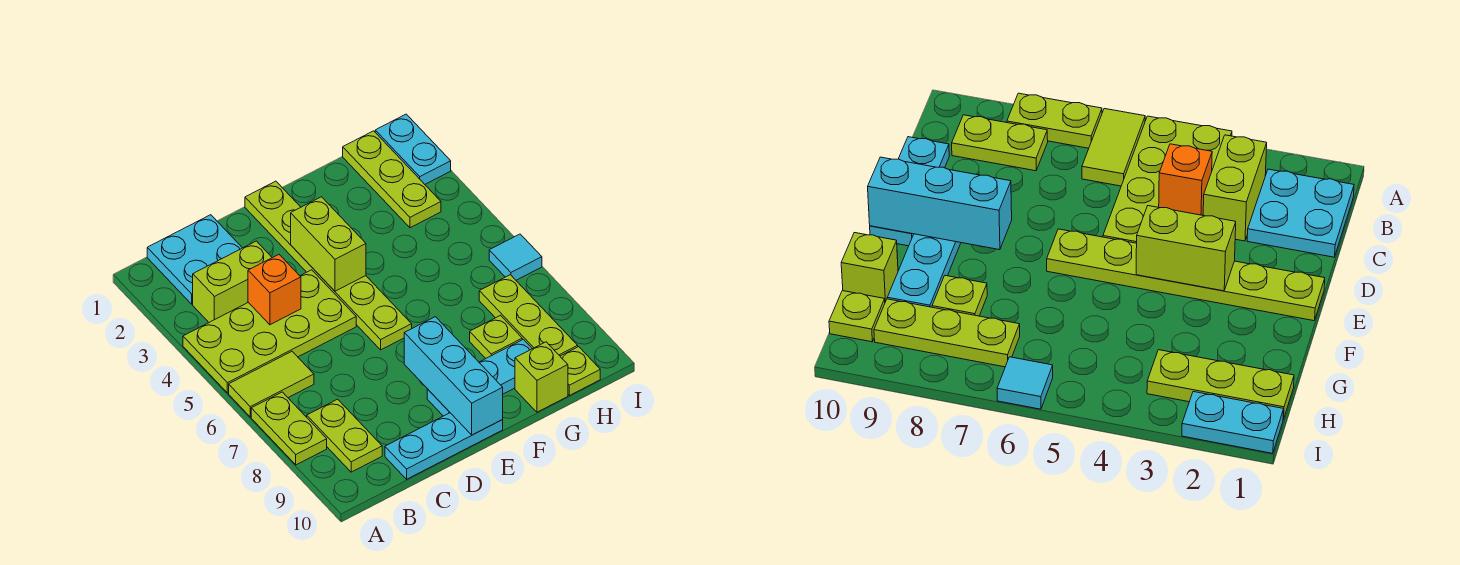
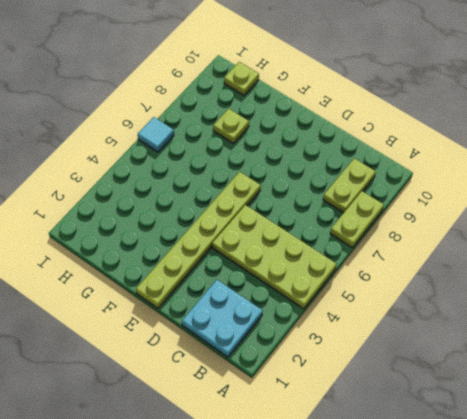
none -> lime tile A6:B6 level 1
none -> lime brick B3:C3 level 1
none -> cyan plate C10:E10 level 1

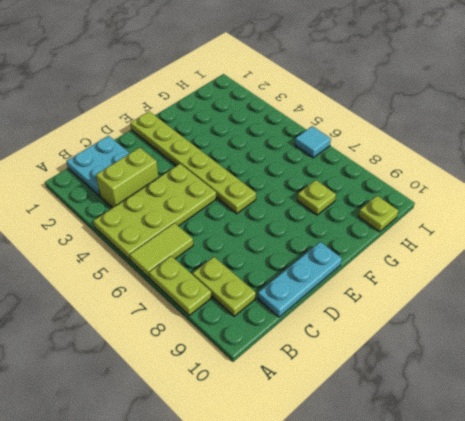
none -> cyan plate E9:G9 level 1
none -> lime brick G10 level 1
none -> lime plate H1:H3 level 1

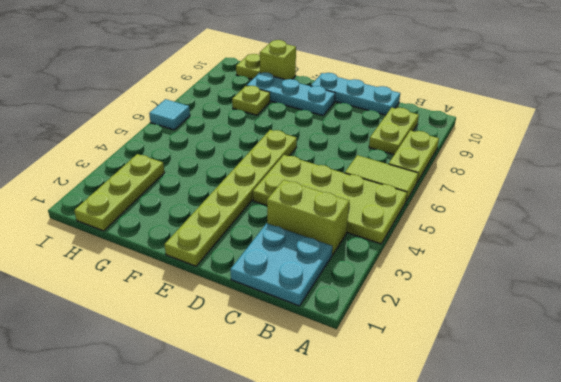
none -> lime plate H7:H9 level 1
none -> cyan plate I1:I2 level 1
none -> orange brick C4 level 2

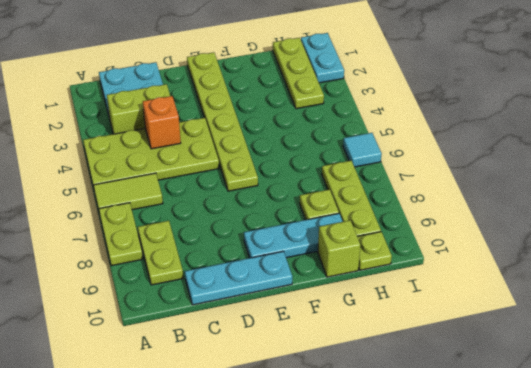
none -> lime brick E3:E4 level 2
none -> cyan brick E8:E10 level 2

